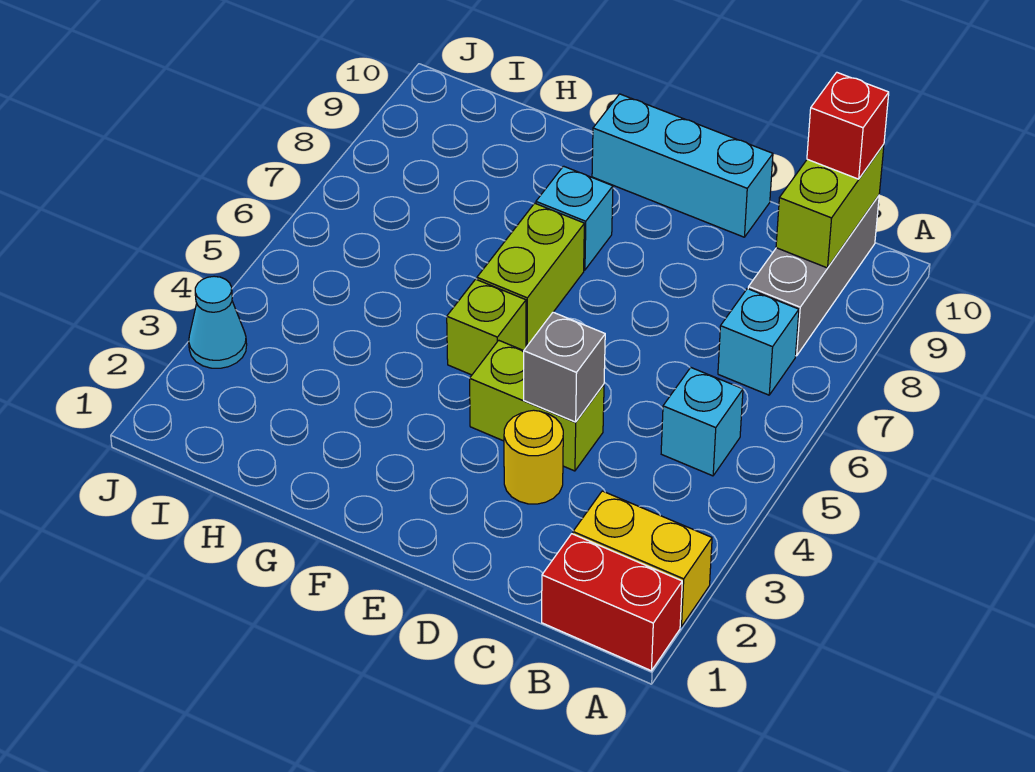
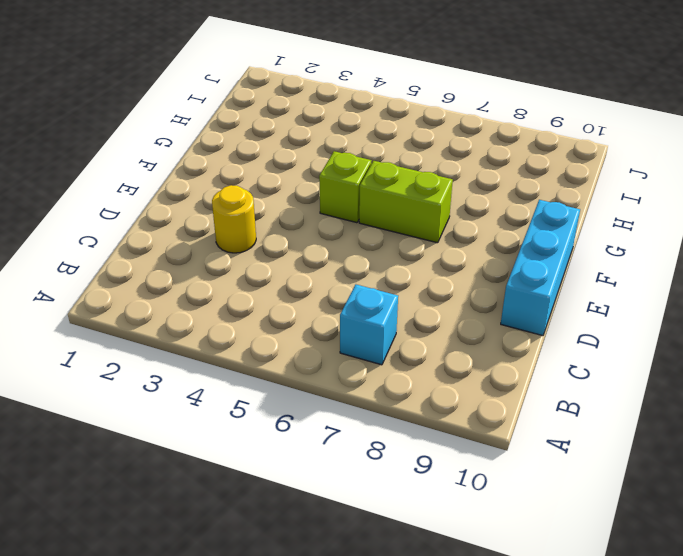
none -> red brick A1:B1 level 1
none -> yellow brick A2:B2 level 1
none -> cyan brick B5 level 1

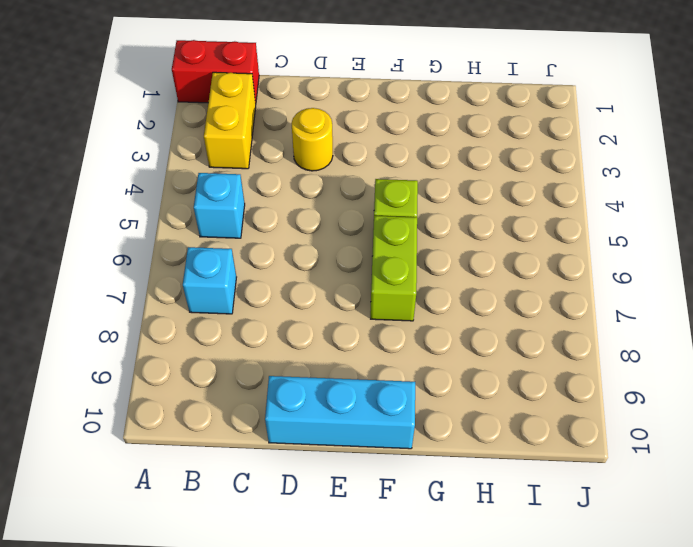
yellow brick B2:B3 level 1 -> yellow brick A2:B2 level 1
none -> grey brick B8:B10 level 1
none -> lime brick D4:E4 level 1
none -> cyan brick F8 level 1

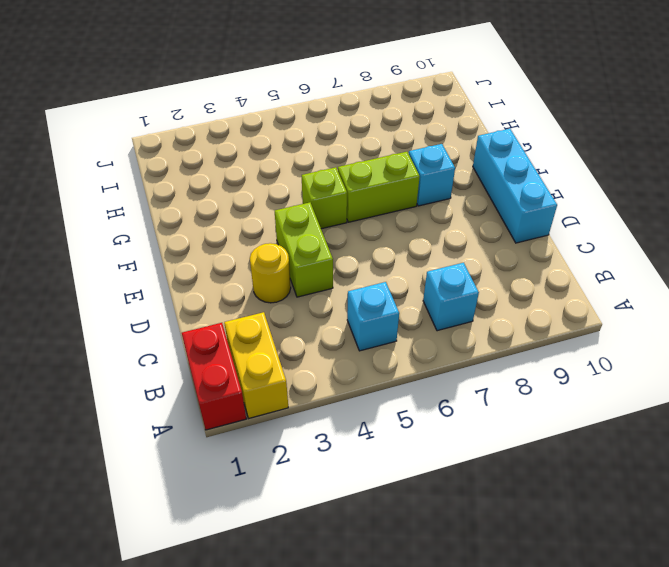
none -> grey brick B8:B10 level 1
none -> cyan cone J3 level 1
none -> lime brick B9:B10 level 2

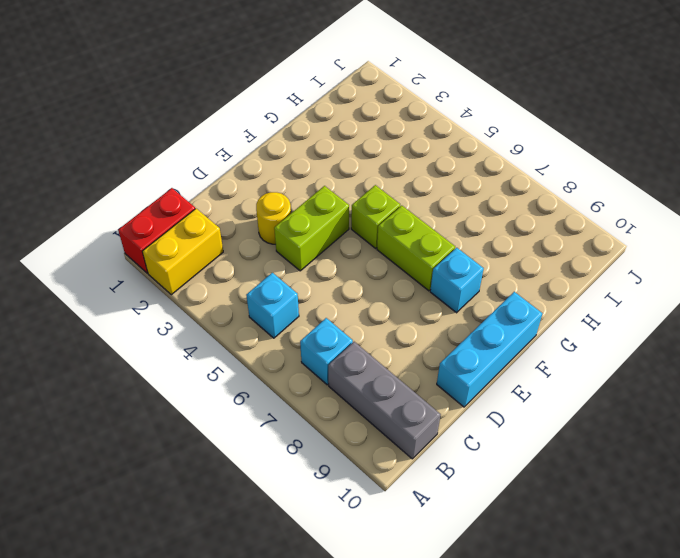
none -> cyan cone J3 level 1
none -> lime brick B9:B10 level 2
none -> grey brick D4 level 2

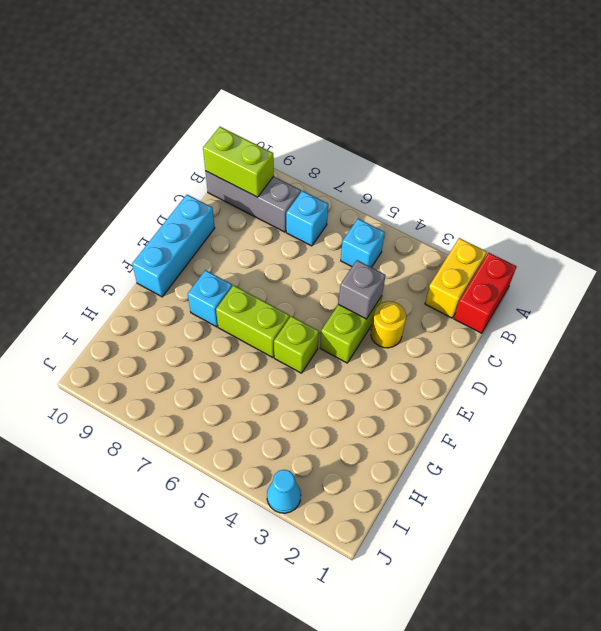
none -> red brick B10 level 3

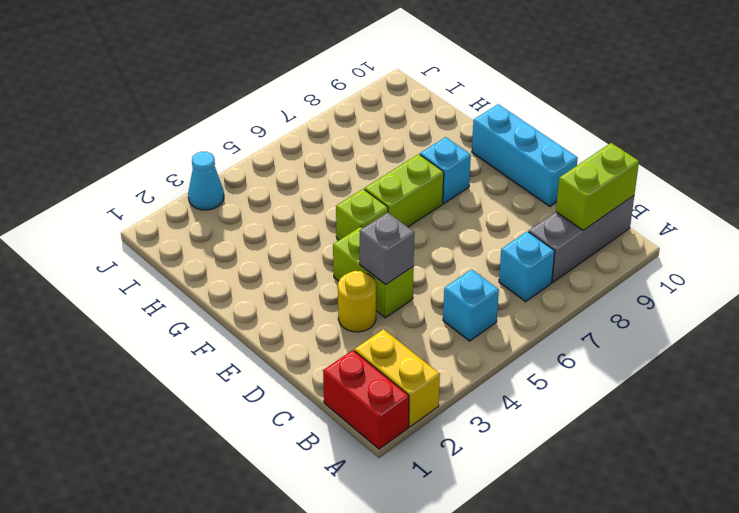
none -> red brick B10 level 3

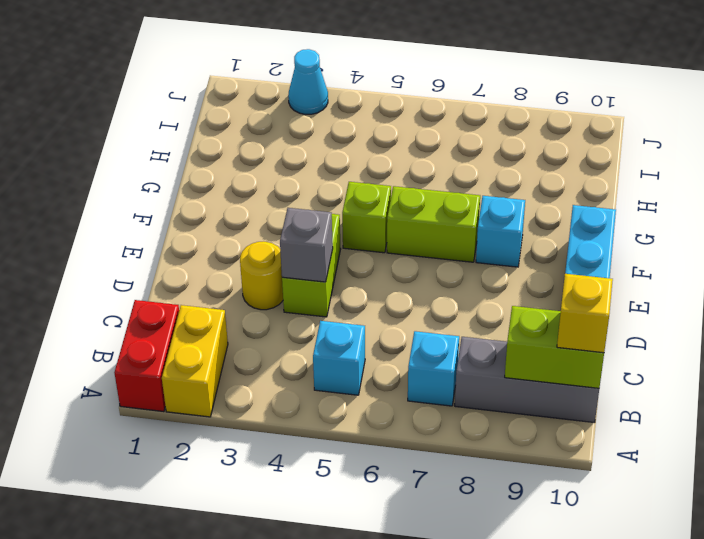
yellow brick B10 level 3 -> red brick B10 level 3

